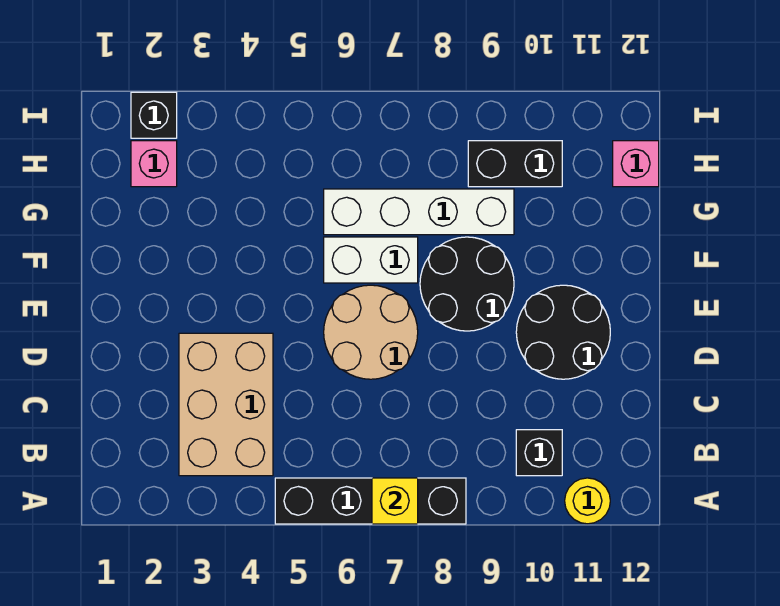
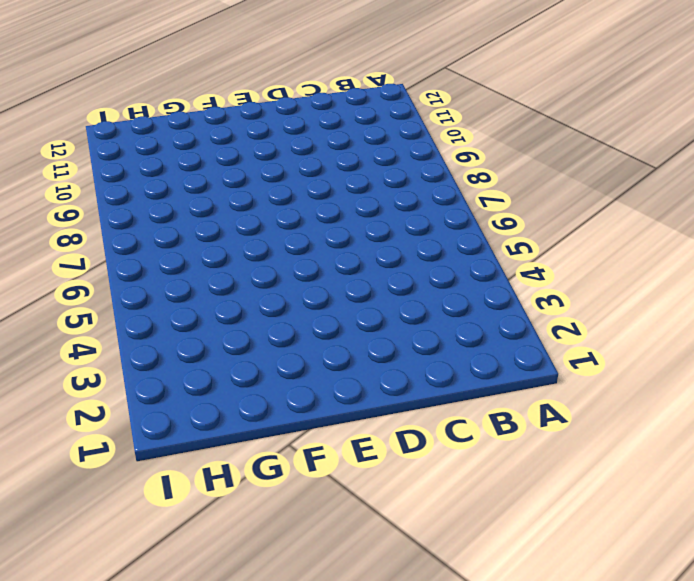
none -> black brick A5:A8 level 1
none -> yellow round brick A11 level 1
none -> tan brick B3:D4 level 1

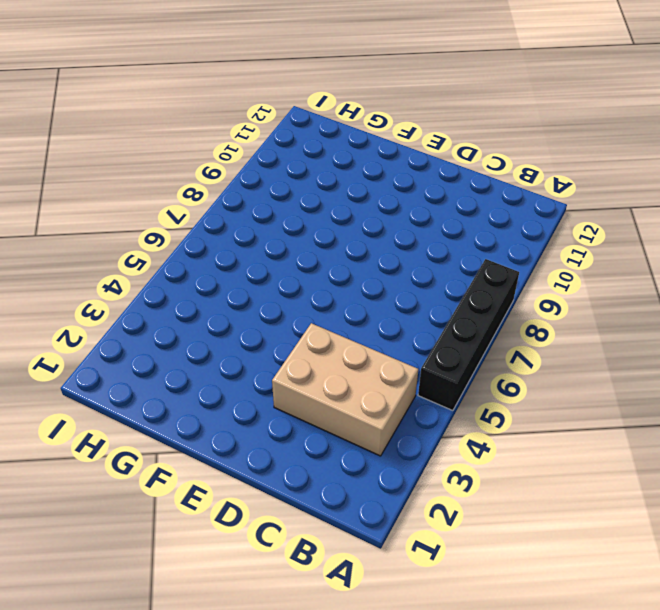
none -> yellow round brick A11 level 1
none -> black brick B10 level 1
none -> tan round brick D6:E7 level 1

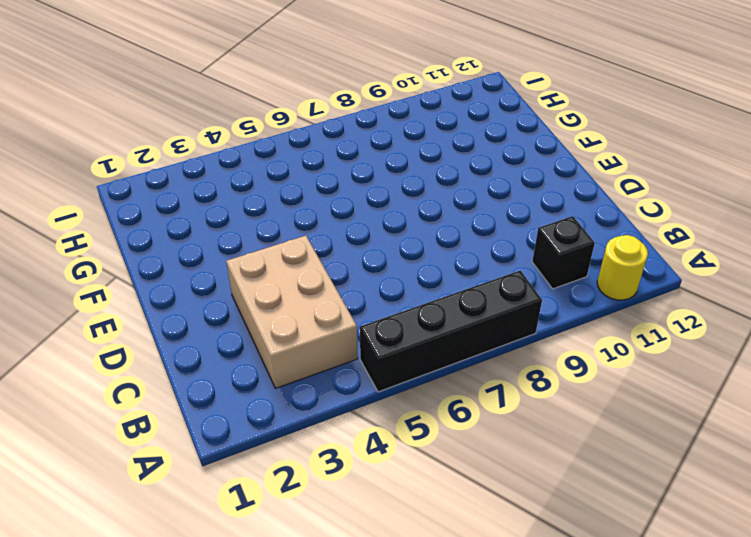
none -> tan round brick D6:E7 level 1
none -> black round brick D10:E11 level 1
none -> black round brick E8:F9 level 1

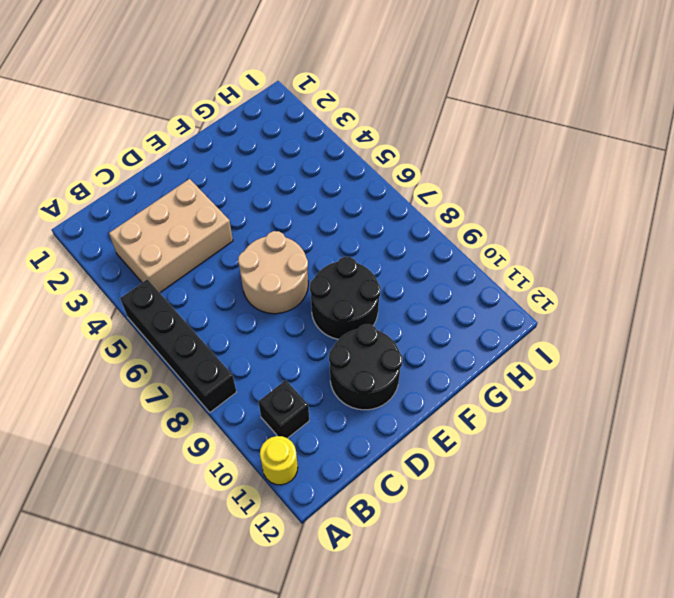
none -> white brick F6:F7 level 1
none -> white brick G6:G9 level 1
none -> pink brick H2 level 1

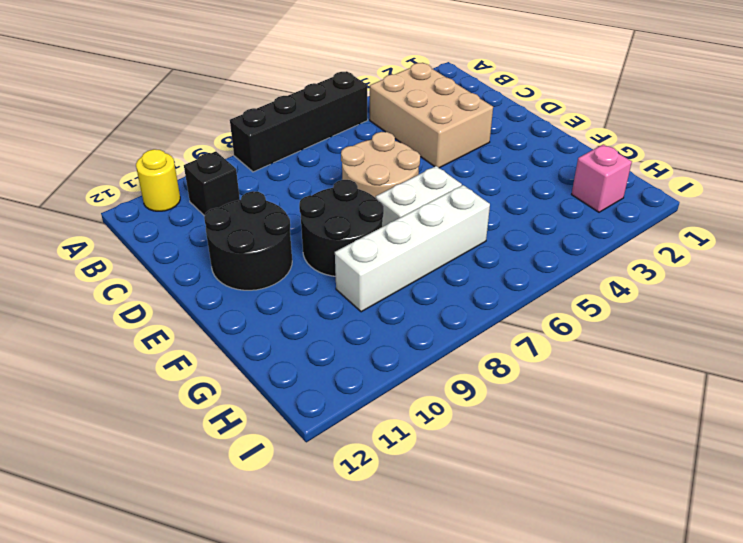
none -> black brick H9:H10 level 1
none -> pink brick H12 level 1
none -> black brick I2 level 1

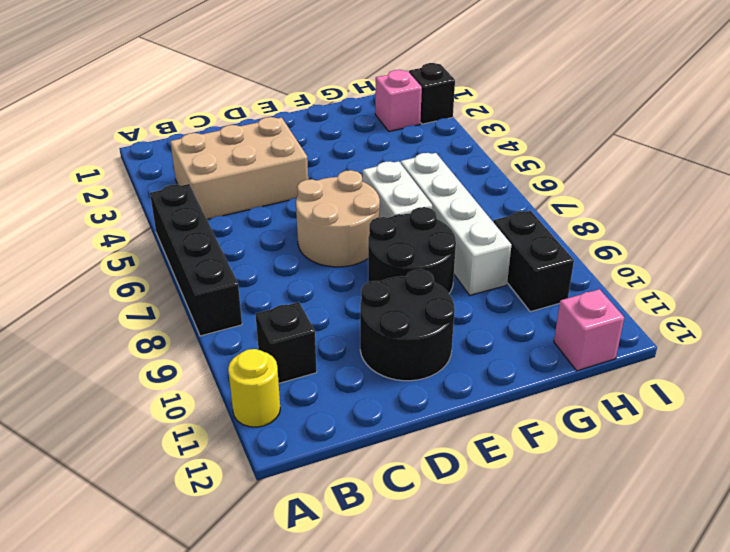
none -> yellow brick A7 level 2

